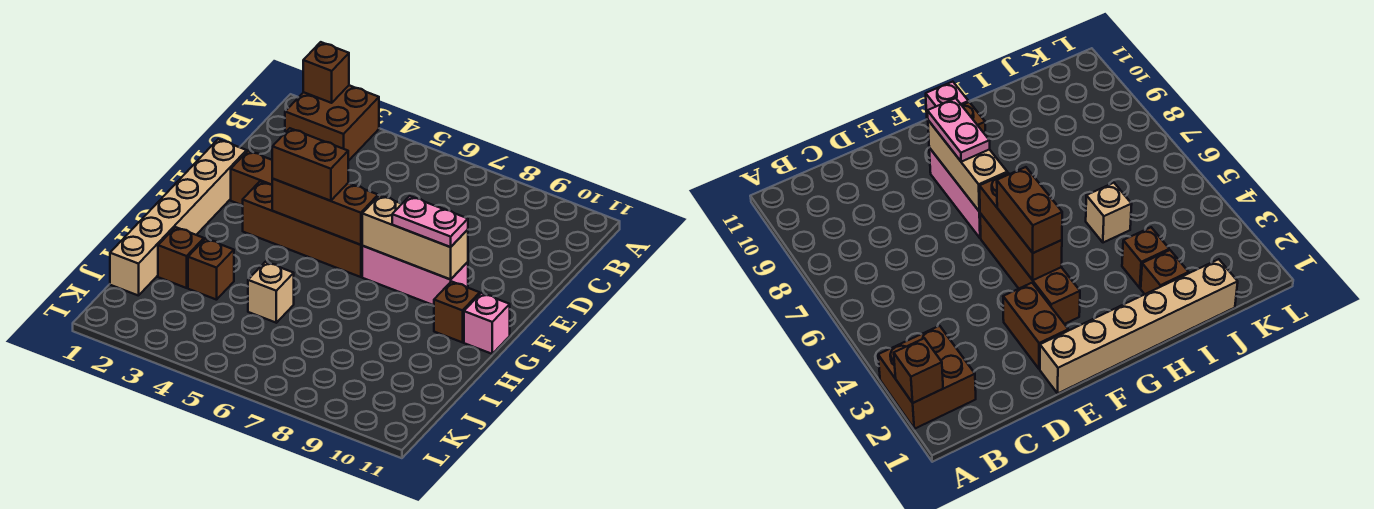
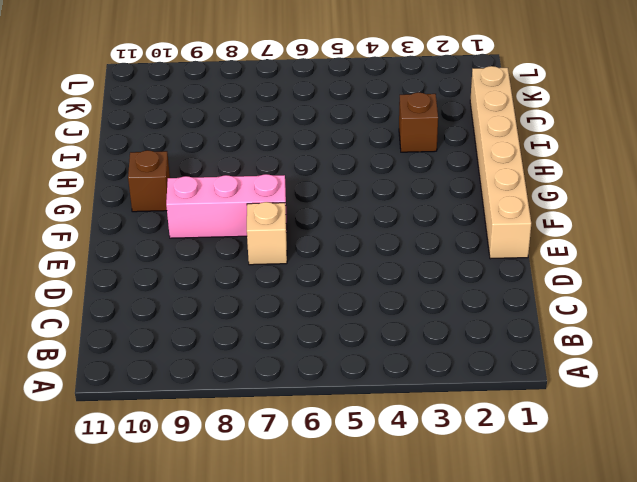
tan brick E7 level 1 -> tan brick I5 level 1
none -> brown brick A2:B3 level 1
none -> brown brick E2:E3 level 1
none -> brown brick F3:F6 level 1

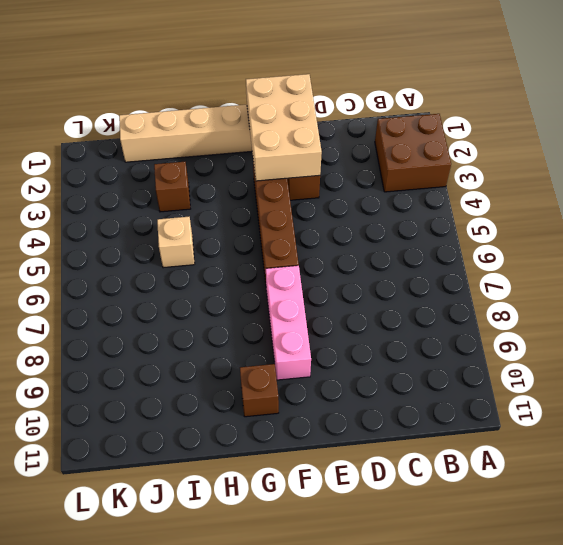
tan brick E1:F3 level 2 -> none
none -> pink brick G11 level 1
none -> brown brick I2 level 1
none -> brown brick A2 level 2

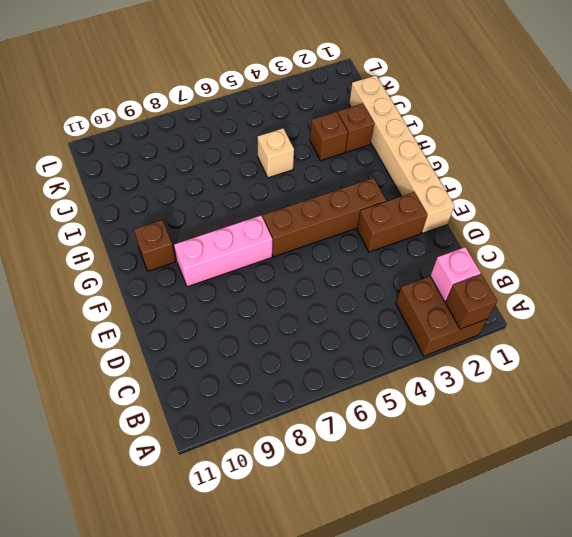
pink brick B2 level 2 -> pink brick G11 level 1
none -> brown brick F4:F6 level 2
none -> tan brick F7:F9 level 2
none -> brown brick F4:F5 level 3

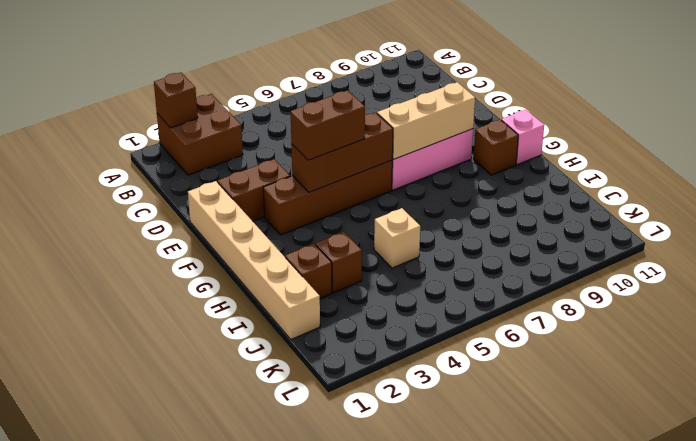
none -> pink plate F8:F9 level 3

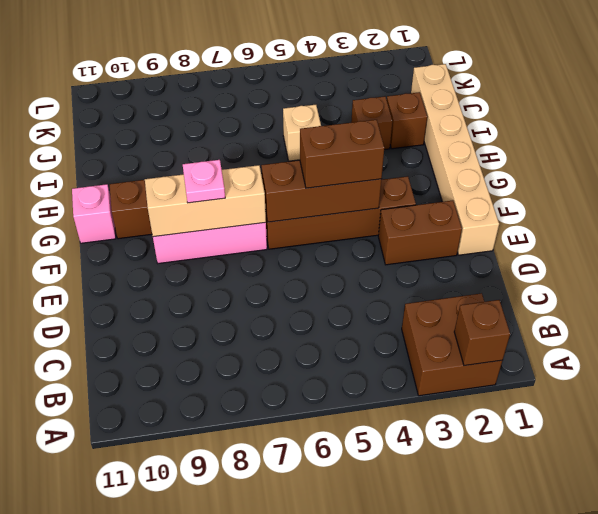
pink plate F8 level 3 -> pink plate F8:F9 level 3

